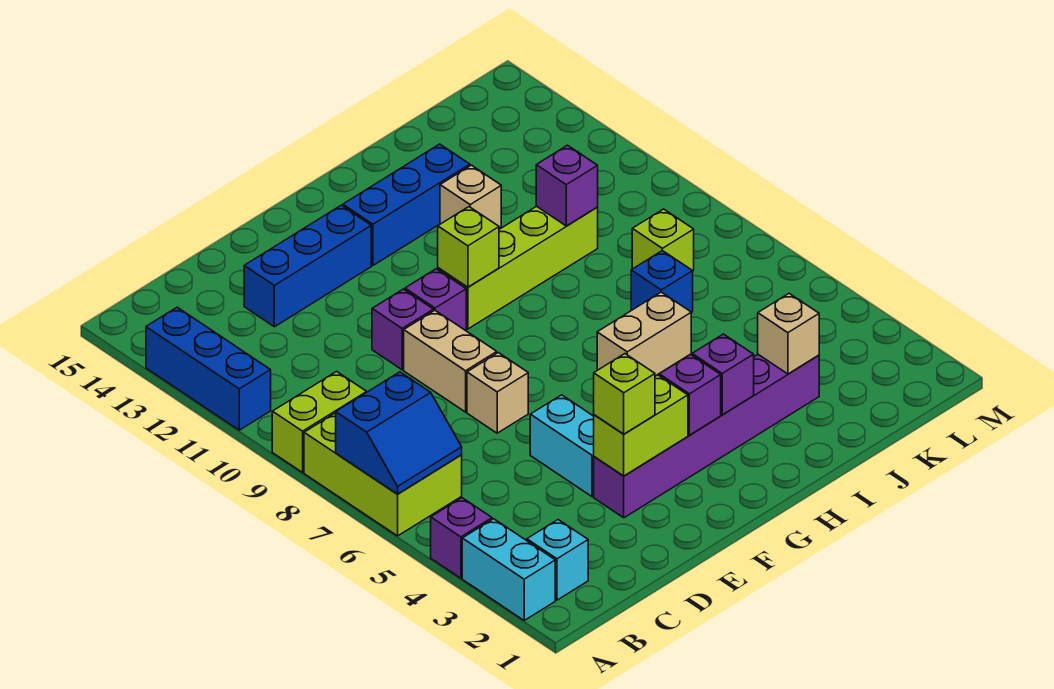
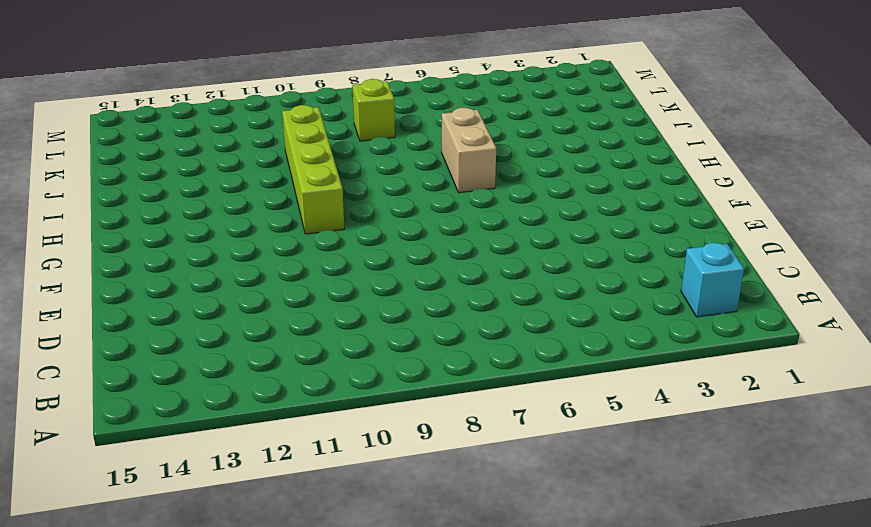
none -> cyan brick A2:A3 level 1
none -> purple brick A4 level 1
none -> lime brick A6:B8 level 1

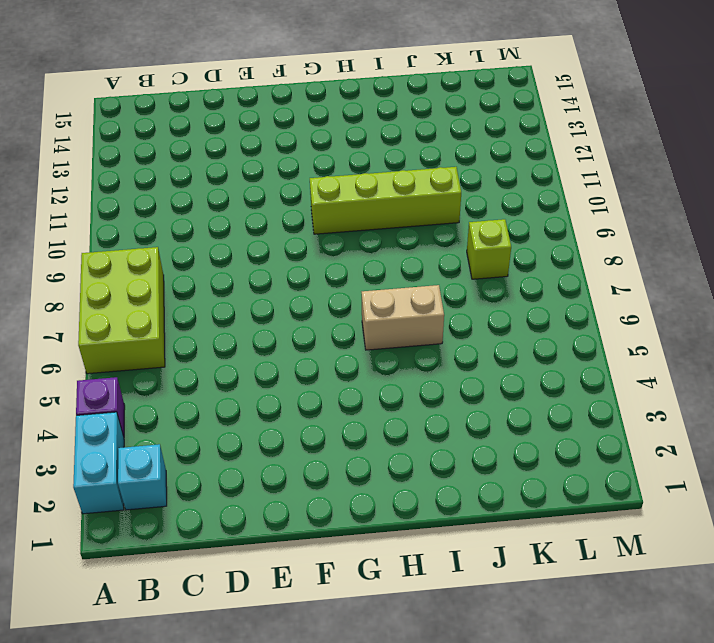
none -> lime brick A9:B9 level 1
none -> blue brick A11:A13 level 1
none -> blue brick D13:F13 level 1

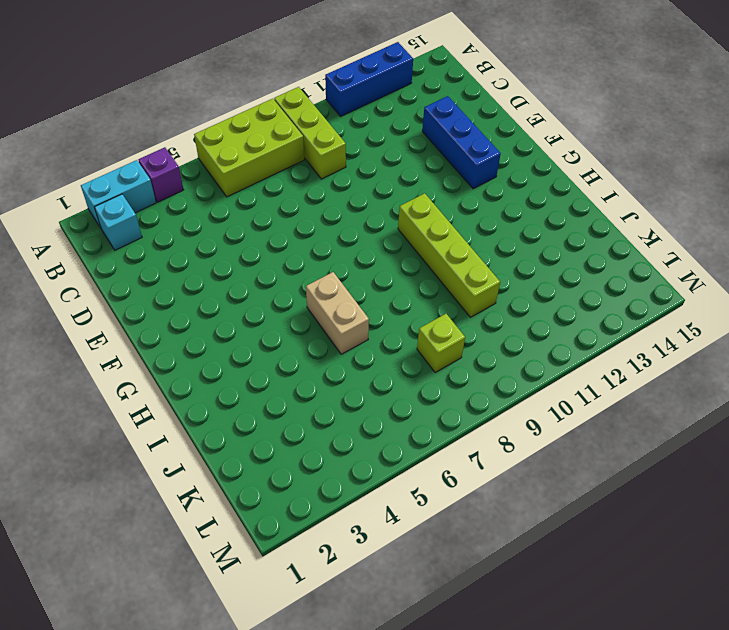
lime brick A9:C9 level 1 -> lime brick A9:B9 level 1
none -> purple brick E3:J3 level 1
none -> cyan brick E4:E5 level 1
none -> tan brick E7 level 1

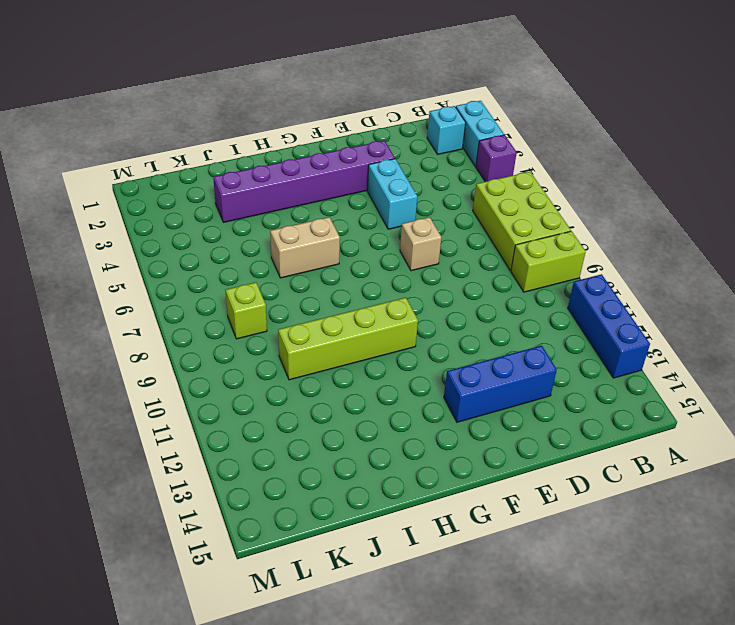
none -> tan brick E8:E9 level 1
none -> purple brick E10 level 1
none -> purple brick F10 level 1

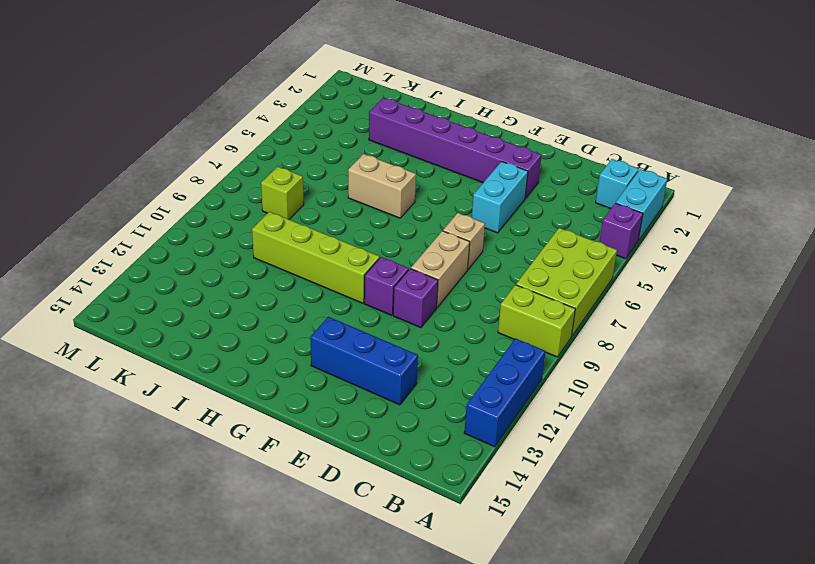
none -> blue brick G13:I13 level 1
none -> tan brick I12 level 1
none -> blue brick J7 level 1

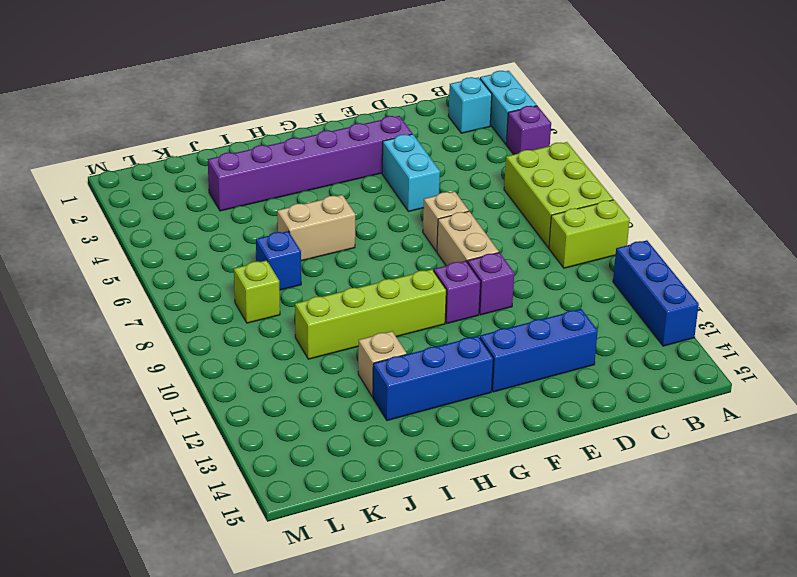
none -> blue slope A6:B7 level 2 top 7
none -> lime brick E3:F3 level 2
none -> purple brick G3 level 2

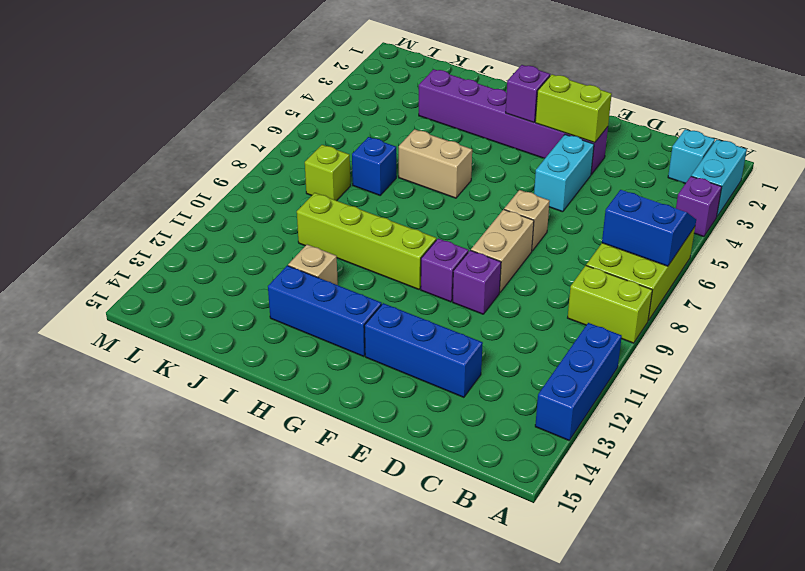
none -> lime brick G10 level 2
none -> purple brick H3 level 2
none -> tan brick J3 level 2

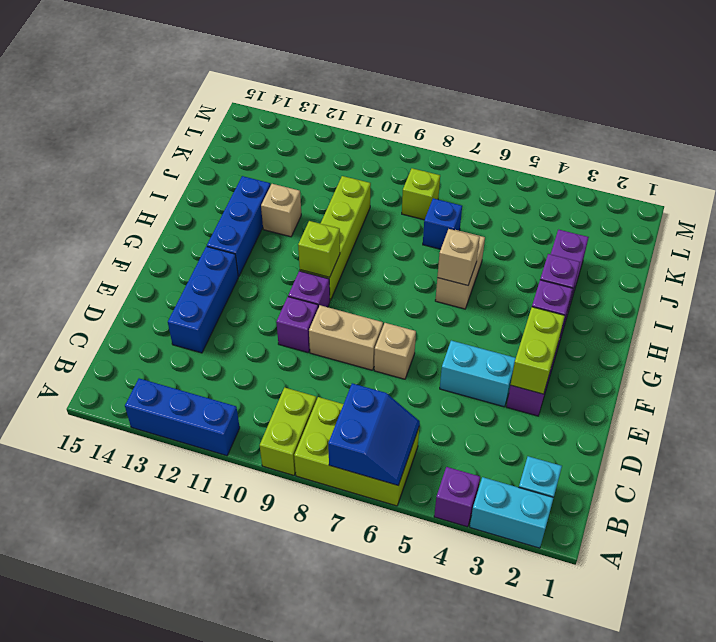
tan brick H6 level 2 -> tan brick J3 level 2
none -> purple brick J10 level 2
none -> lime brick E3 level 3

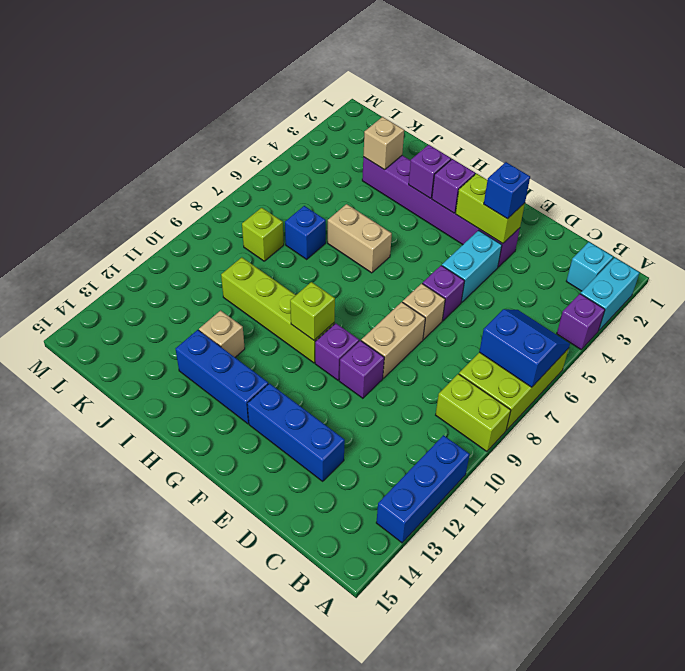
blue brick E3 level 3 -> lime brick E3 level 3
purple brick E6 level 1 -> purple brick J10 level 2

